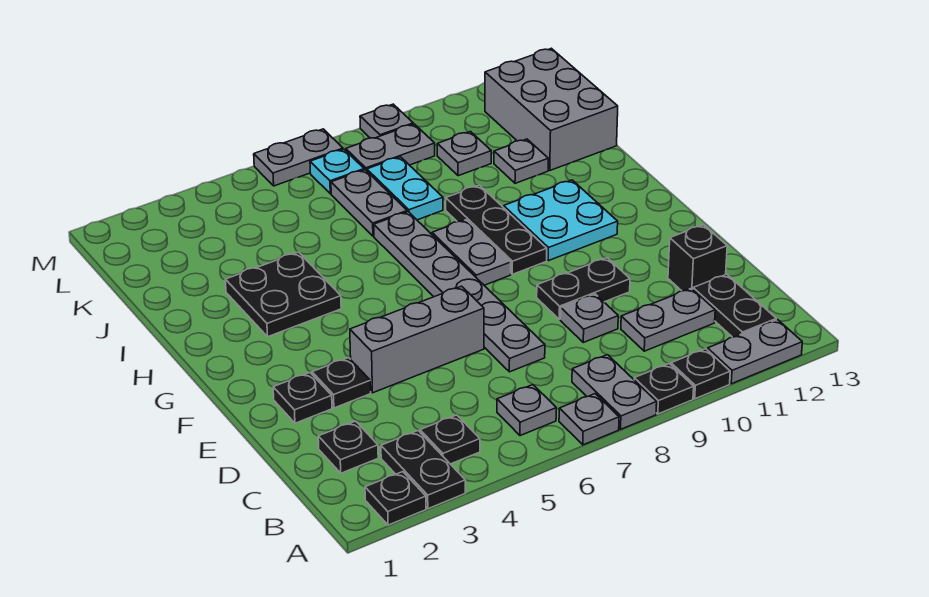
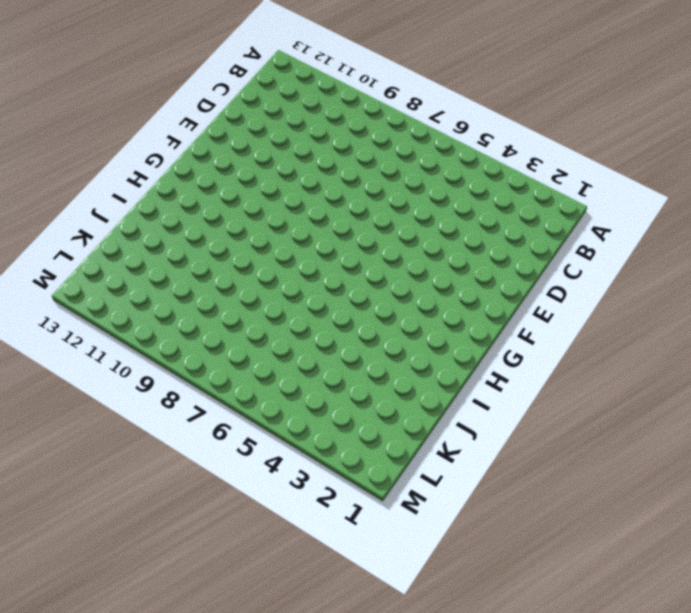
none -> black plate A2 level 1
none -> black plate A3:B3 level 1
none -> grey plate A7 level 1
none -> grey plate A8:B8 level 1

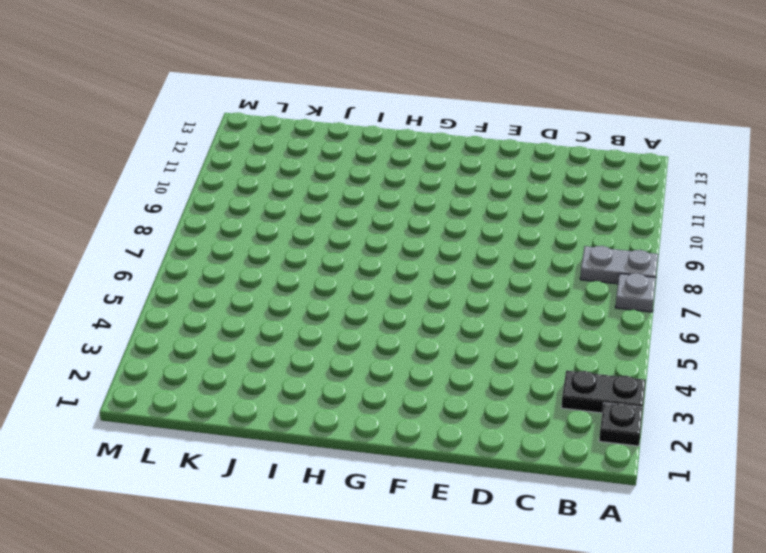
none -> black plate A9 level 1
none -> black plate A10 level 1
none -> grey plate A11:A12 level 1
none -> black plate B4 level 1

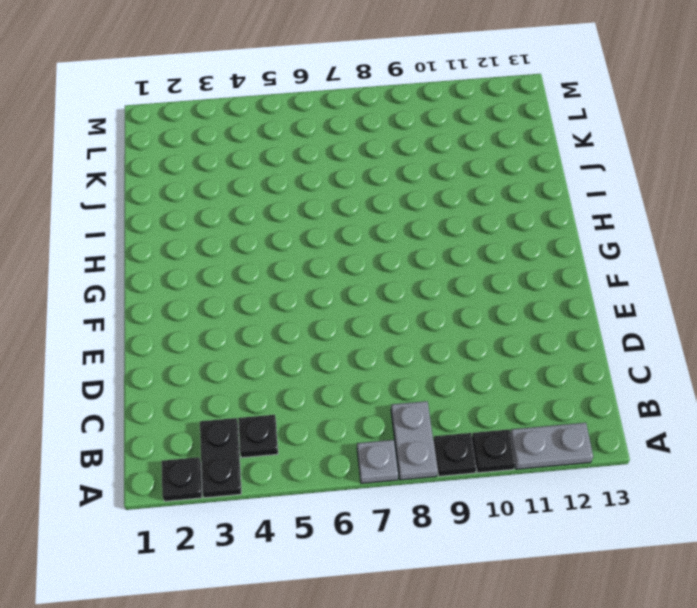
none -> grey plate B6 level 1
none -> black plate B12:C12 level 1
none -> black plate C2 level 1
none -> grey plate C10:C11 level 1

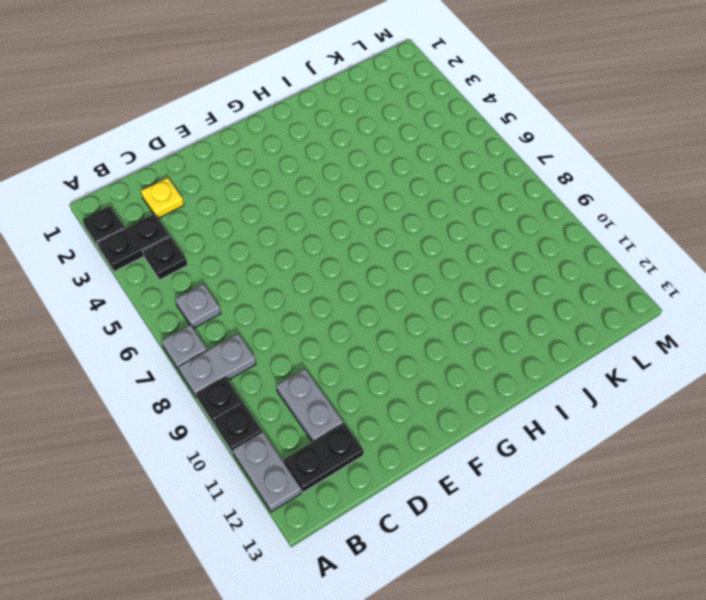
yellow plate C2 level 1 -> black plate C2 level 1
none -> grey plate D7:I7 level 1
none -> grey plate D9 level 1
none -> black brick D12 level 1
none -> black plate E2 level 1

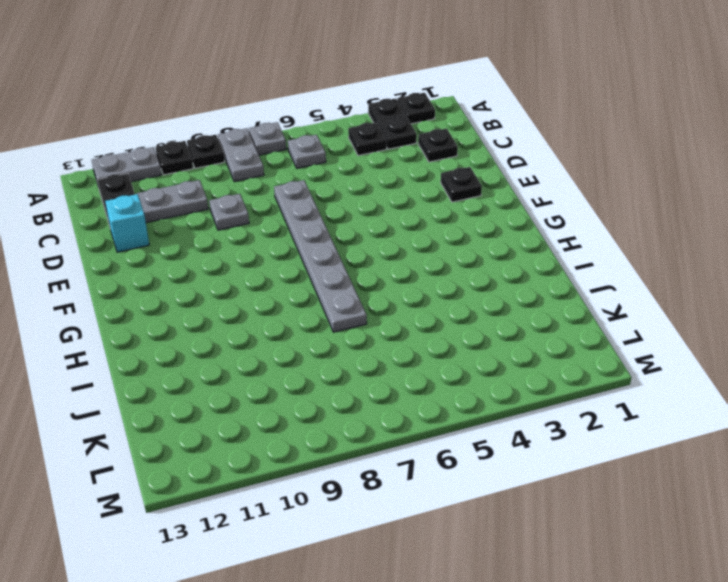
cyan brick D12 level 1 -> black brick D12 level 1
none -> black plate E3 level 1
none -> grey brick E4:E6 level 1
none -> black plate E9:E10 level 1
none -> grey plate G8:H8 level 1

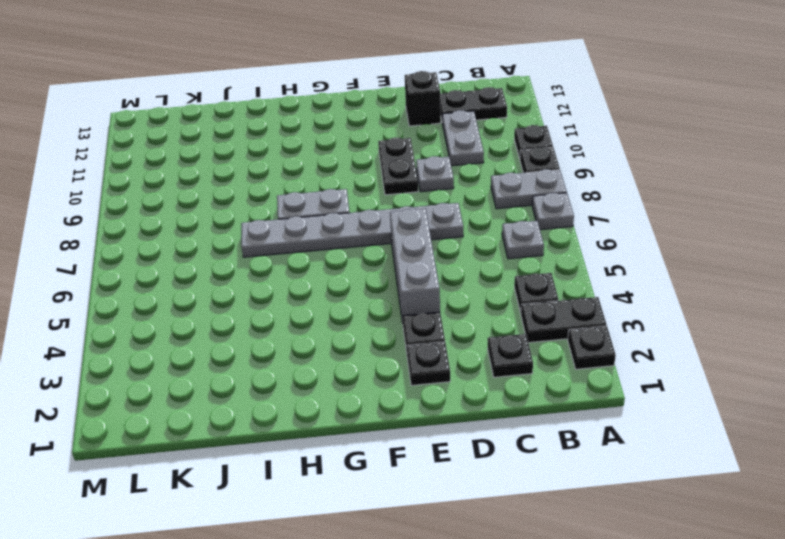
none -> grey plate A11:A12 level 1
none -> black plate G9:I9 level 1
none -> cyan plate G10:H11 level 1
none -> black plate H3:I4 level 1

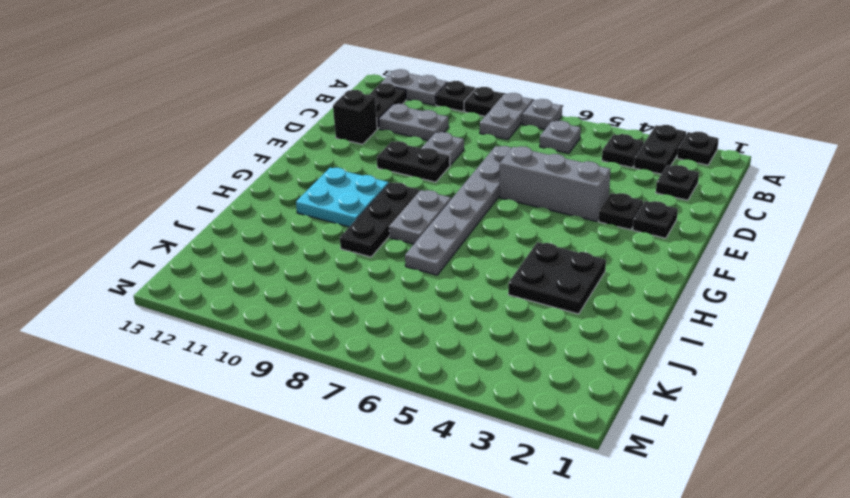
none -> grey plate J7:K7 level 1
none -> cyan plate J8:K8 level 1
none -> grey plate J11 level 1
none -> grey brick J12:L13 level 1

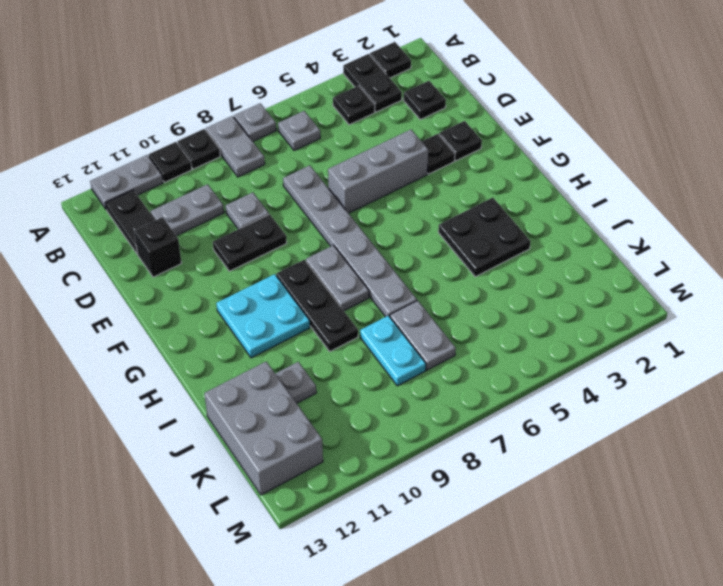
none -> grey plate K10 level 1
none -> cyan plate L7 level 1
none -> grey plate L8:L9 level 1
none -> grey plate M6:M7 level 1

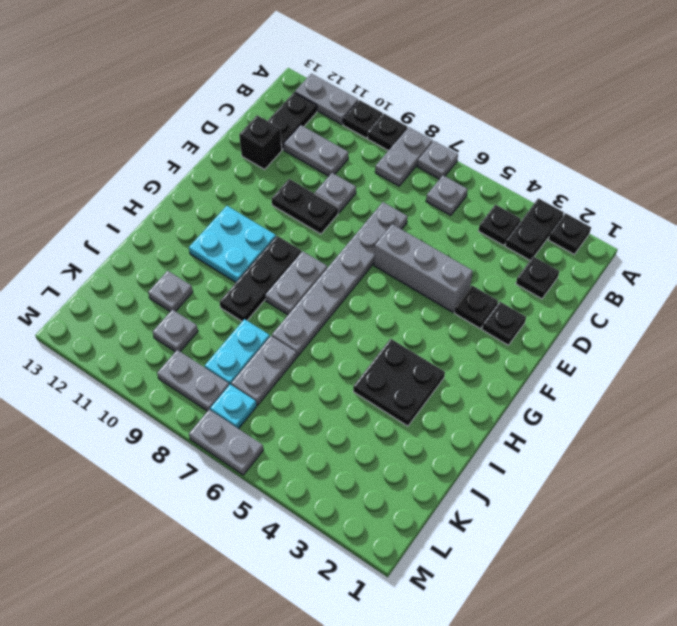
none -> grey brick J12:L13 level 1
none -> grey plate M9 level 1

